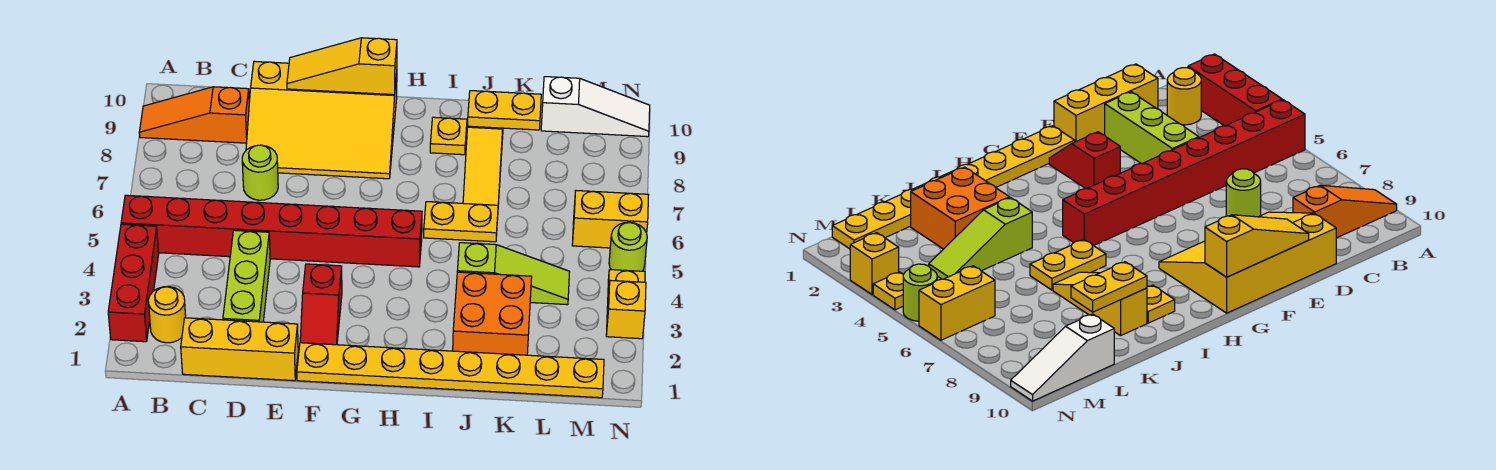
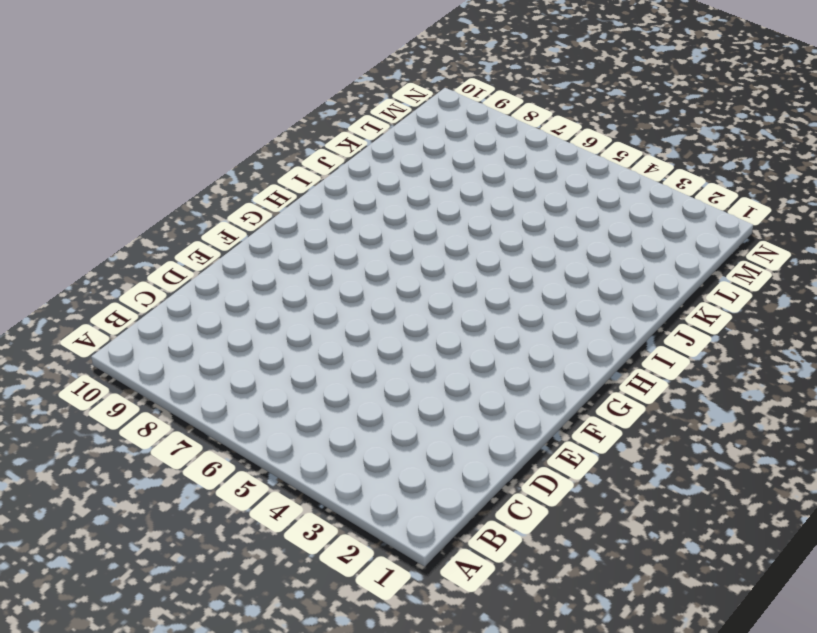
none -> red brick A2:A4 level 1
none -> red brick A5:H5 level 1
none -> orange slope A9:C9 level 1 top C

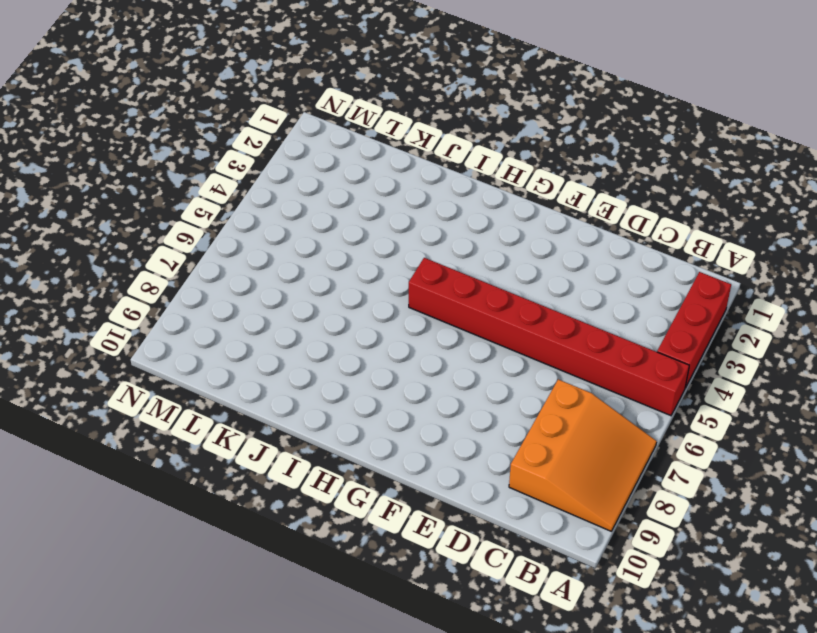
orange slope A7:C9 level 1 top C -> orange slope A9:C9 level 1 top C
none -> yellow round brick B2 level 1
none -> yellow brick C1:E1 level 1
none -> lime brick D2:D4 level 1

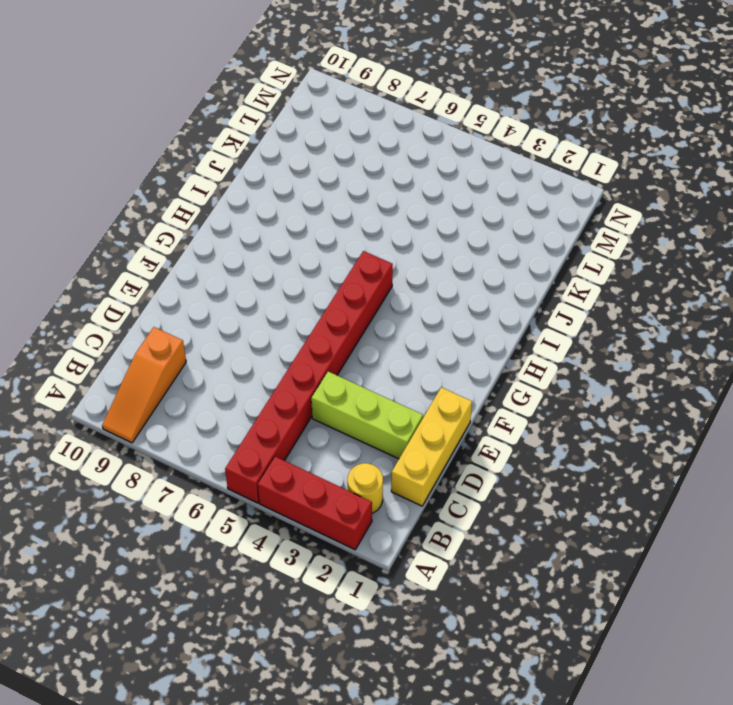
none -> lime round brick D7 level 1
none -> yellow slope D8:G10 level 1 top 10
none -> yellow plate F1:M1 level 1

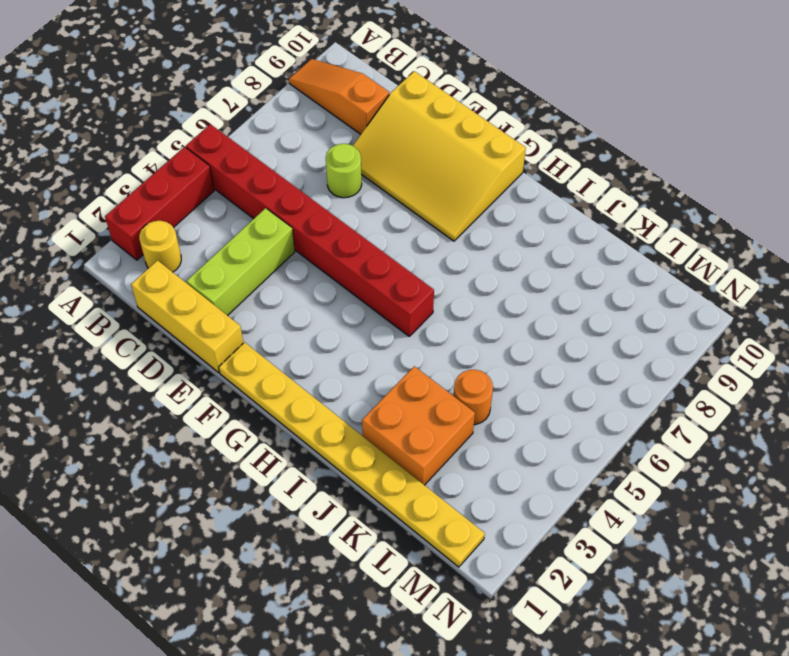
orange round brick K4 level 1 -> lime slope J4:L4 level 1 top J
none -> red slope F2:F3 level 1 top 3
none -> yellow plate I6:J6 level 1
none -> yellow plate I9 level 1

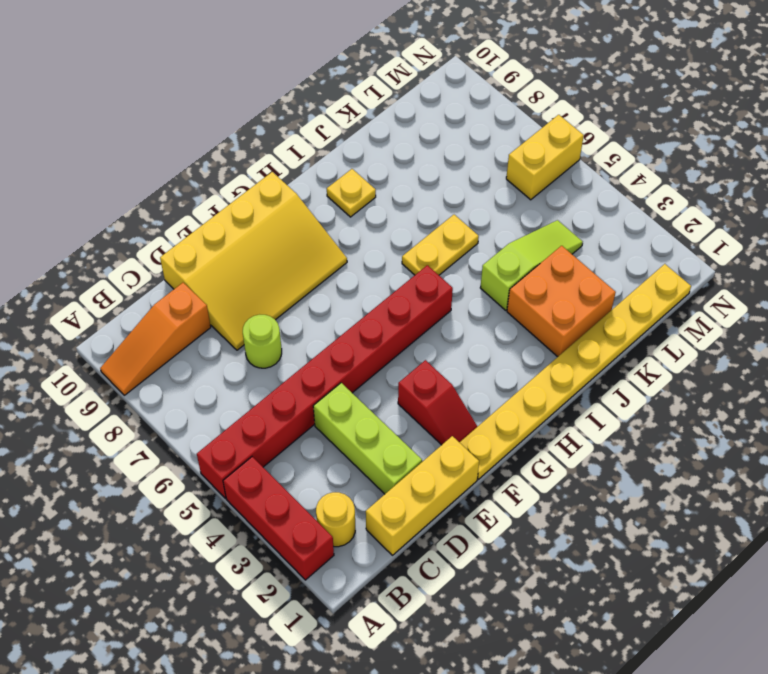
none -> yellow slope J7:J9 level 1 top 9
none -> white slope L10:N10 level 1 top L
none -> yellow brick N3 level 1

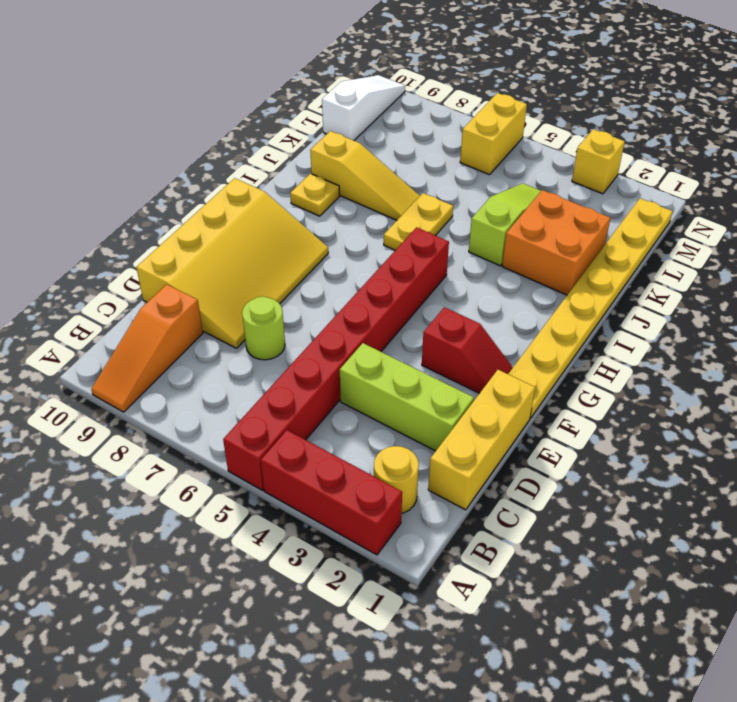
none -> yellow plate N4 level 1
none -> lime round brick N5 level 1
none -> yellow slope E10:G10 level 2 top G

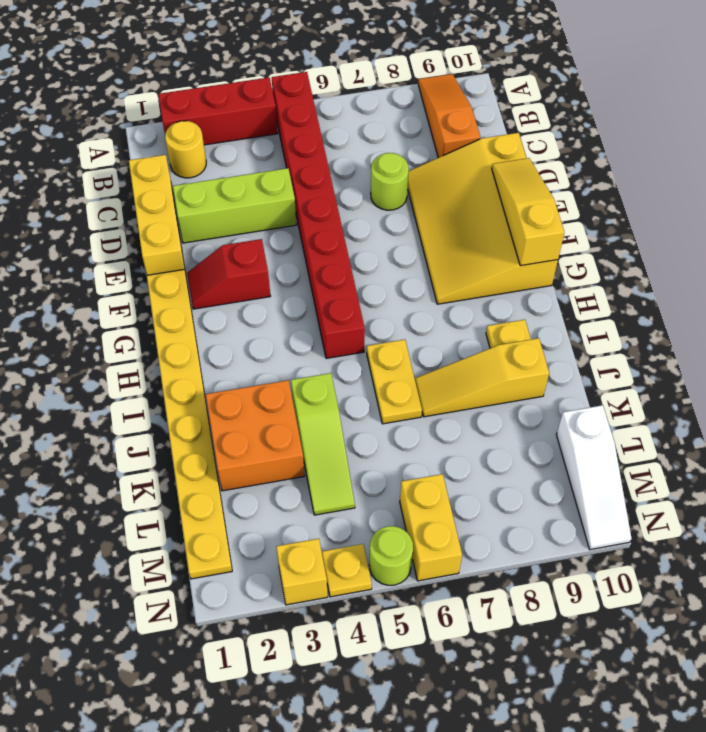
none -> yellow plate J9:K9 level 2

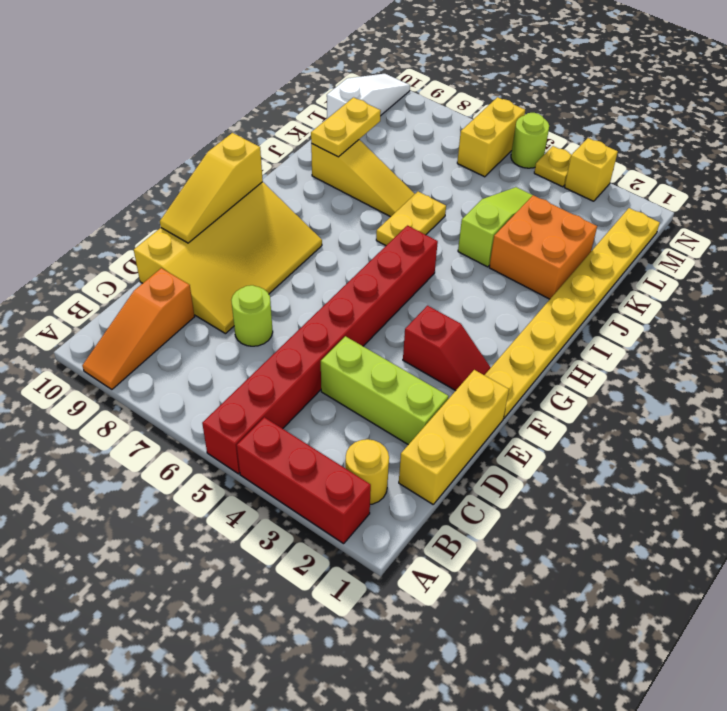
none -> yellow plate I9 level 1

